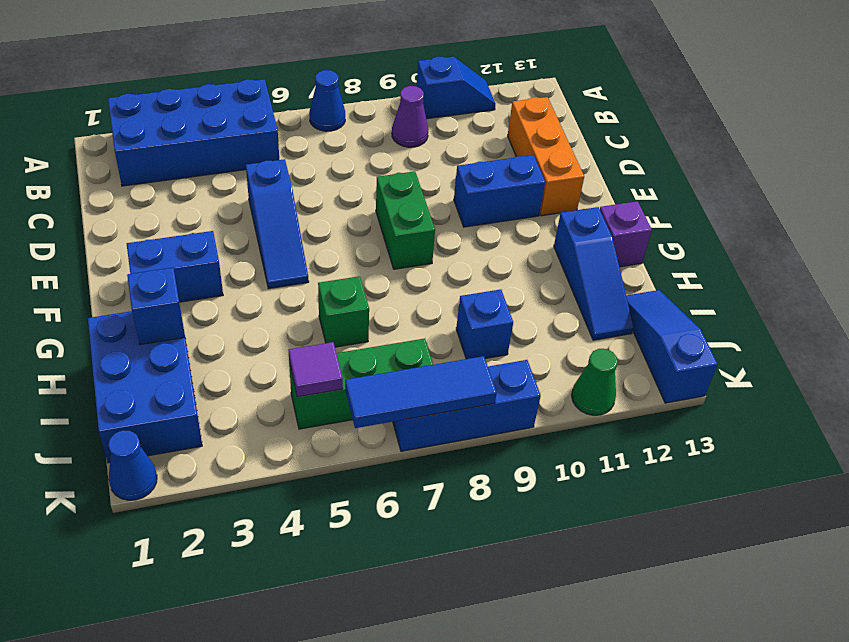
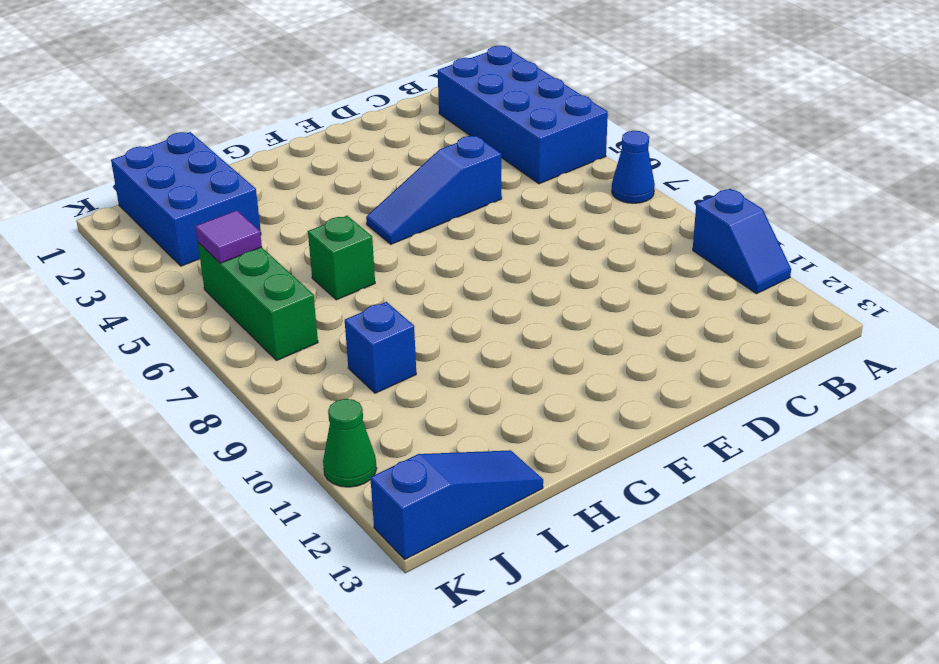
blue brick I1:J3 level 1 -> blue brick H1:J2 level 1
none -> purple cone B9 level 1
none -> orange brick C12:E12 level 1
none -> green brick E8:F8 level 1

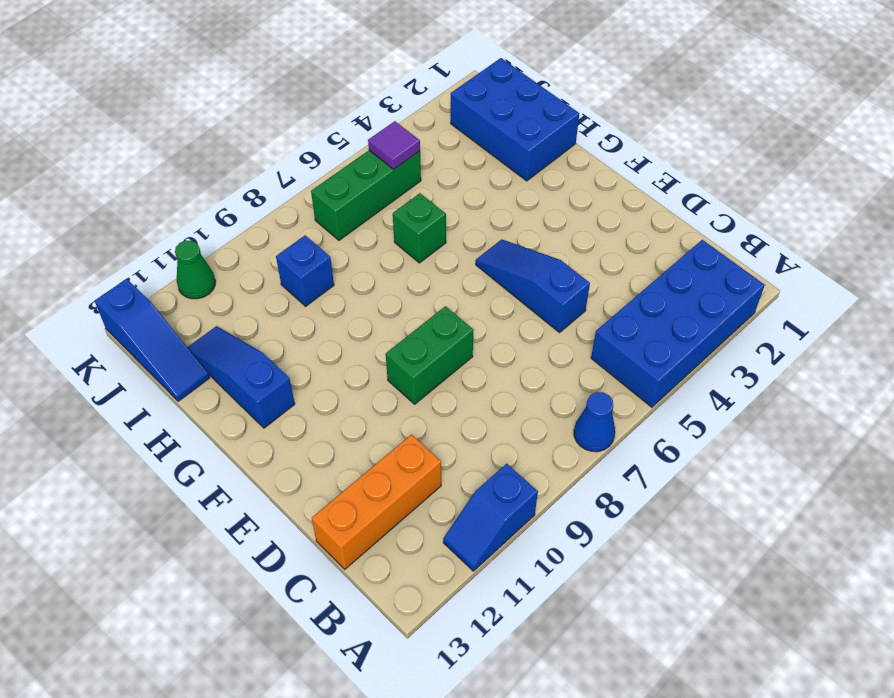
orange brick C11:C13 level 1 -> orange brick C12:E12 level 1
green brick E8:E9 level 1 -> green brick E8:F8 level 1
none -> purple cone B9 level 1
none -> blue brick E10:E11 level 1
none -> blue brick F2:F3 level 1

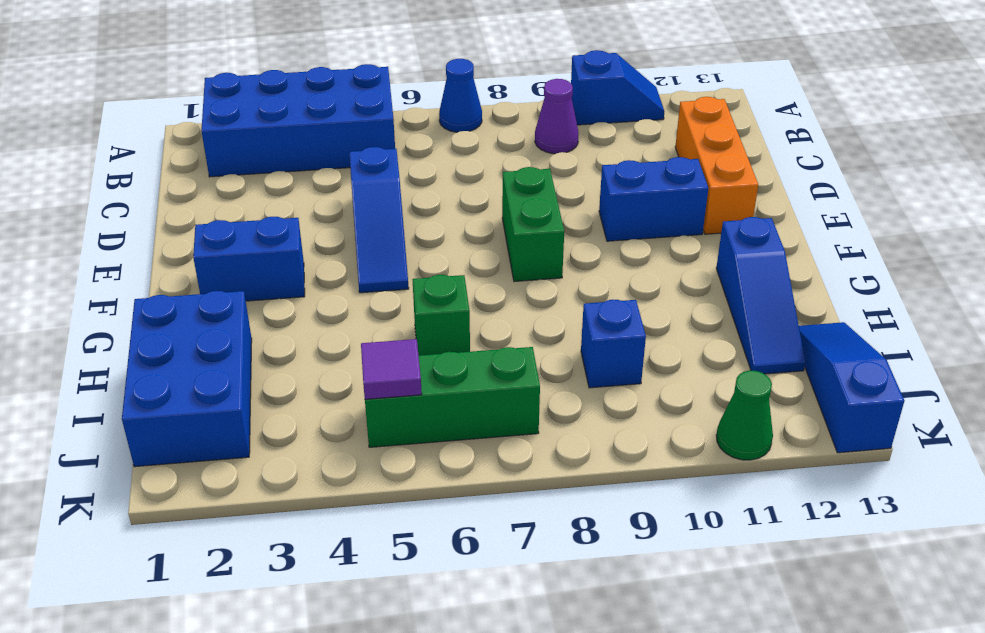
none -> purple brick G13 level 1
none -> blue cone K1 level 1
none -> blue brick K7:K9 level 1

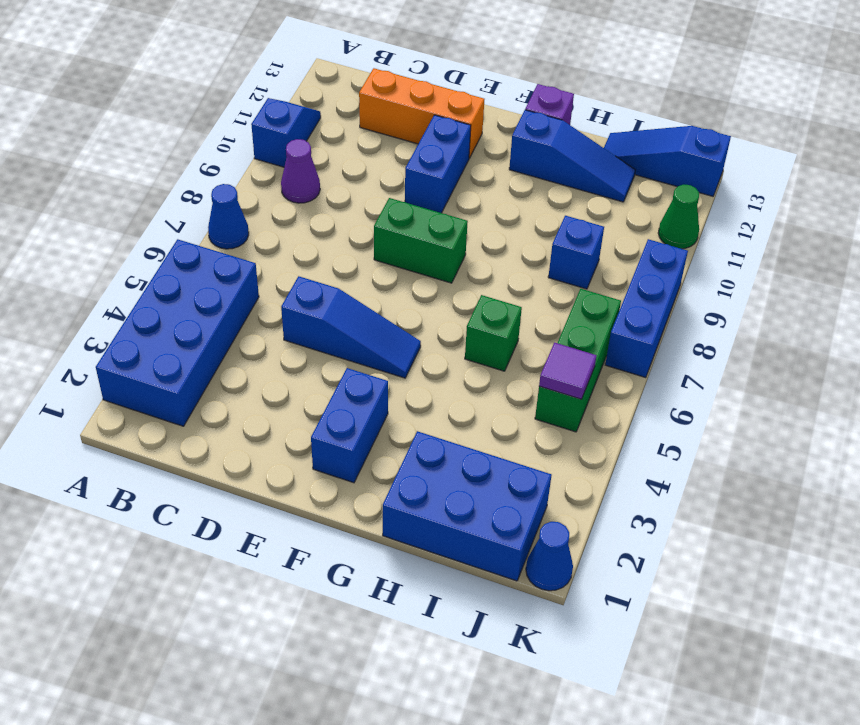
none -> blue brick H2 level 2
none -> blue tile K6:K8 level 2

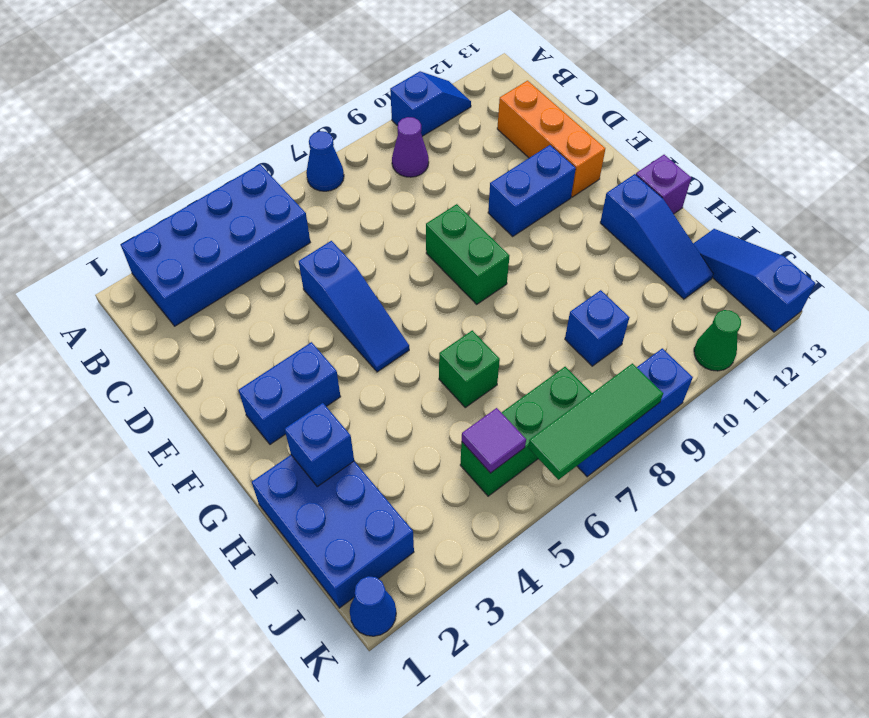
green tile K6:K8 level 2 -> blue tile K6:K8 level 2

